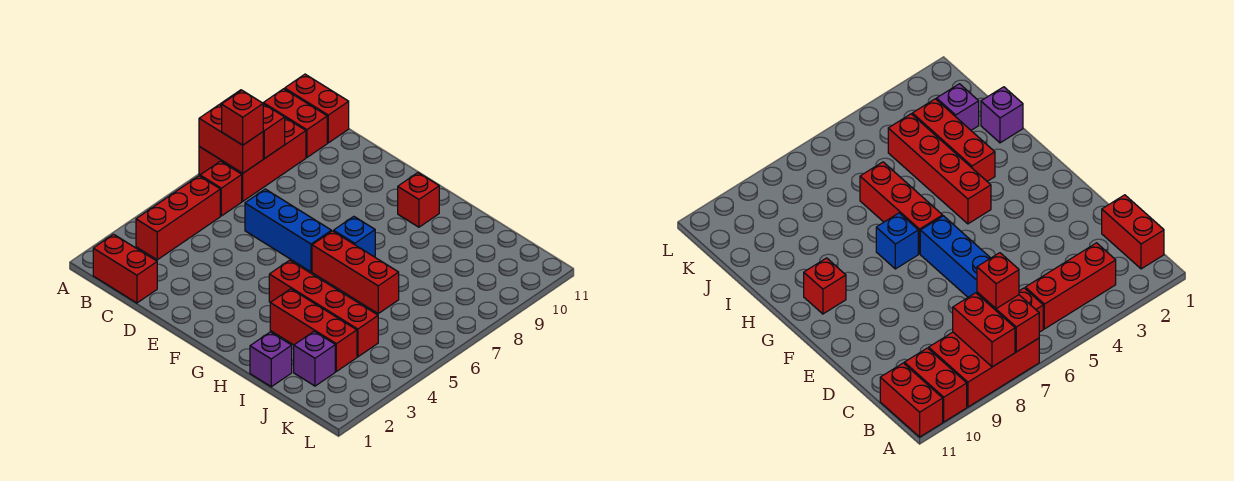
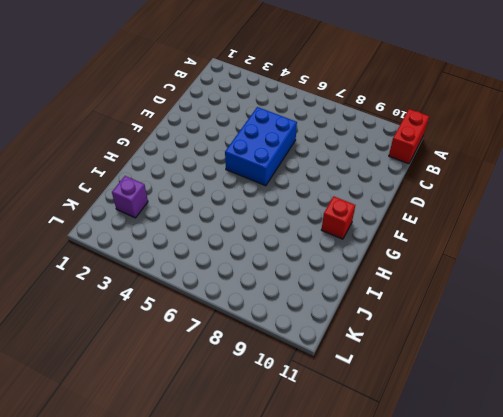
blue brick D5:F6 level 1 -> blue brick D6:F6 level 1
none -> red brick A7:B9 level 1
none -> red brick A10:B10 level 1
none -> red brick B1:C1 level 1

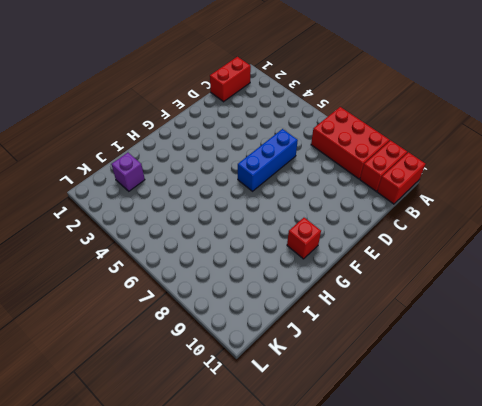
none -> red brick B3:B5 level 1
none -> red brick B6 level 1
none -> red brick G4:J4 level 1

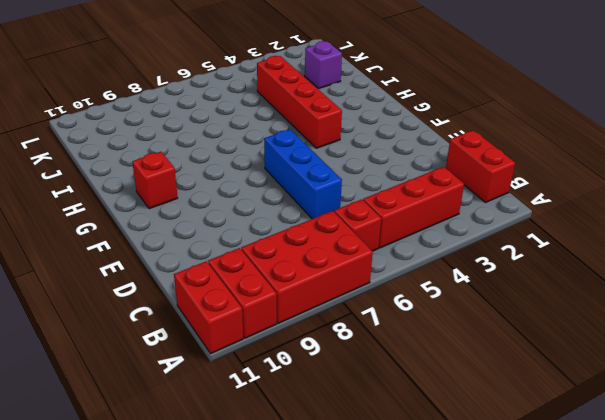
none -> red brick G6:I6 level 1
none -> blue brick G7 level 1
none -> red brick H3:J3 level 1

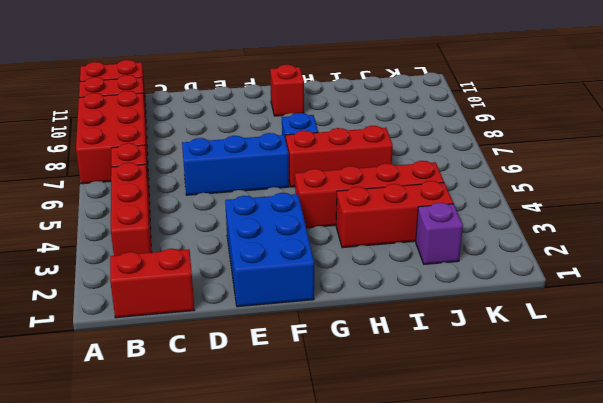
blue brick E1:F3 level 1 -> none
none -> purple brick I1 level 1
none -> red brick A7:B7 level 2
none -> red brick A8:B8 level 2

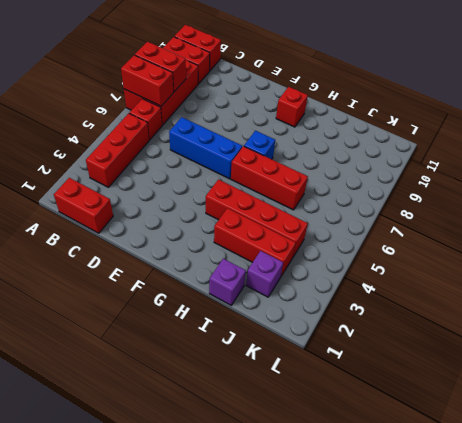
none -> red brick B7 level 3

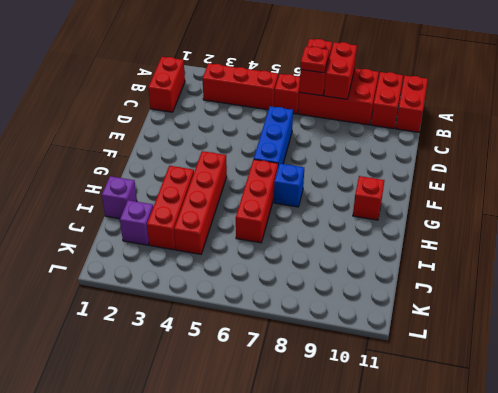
red plate B7 level 3 -> red brick B7 level 3

